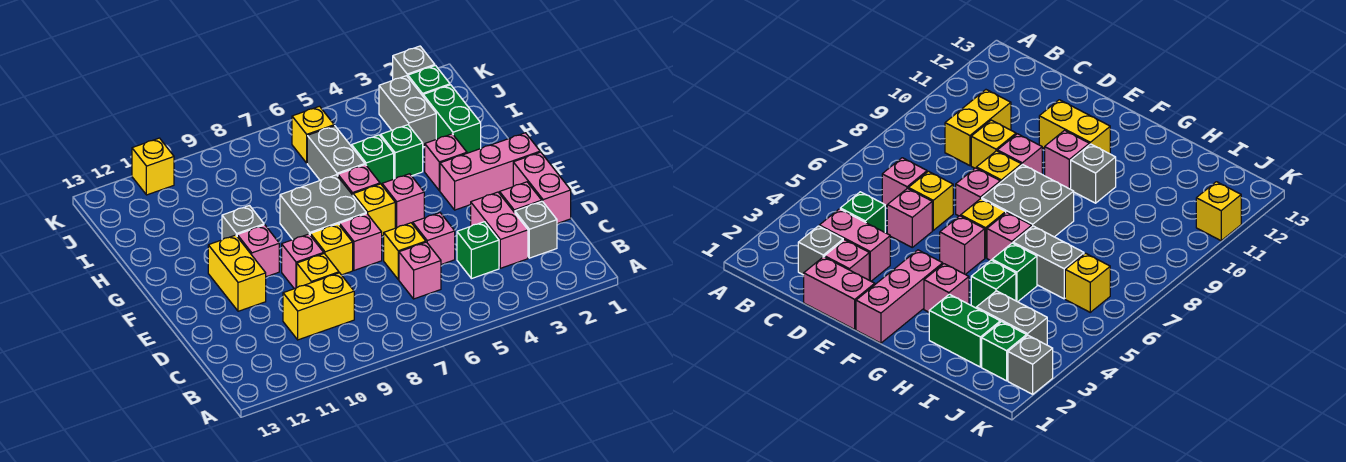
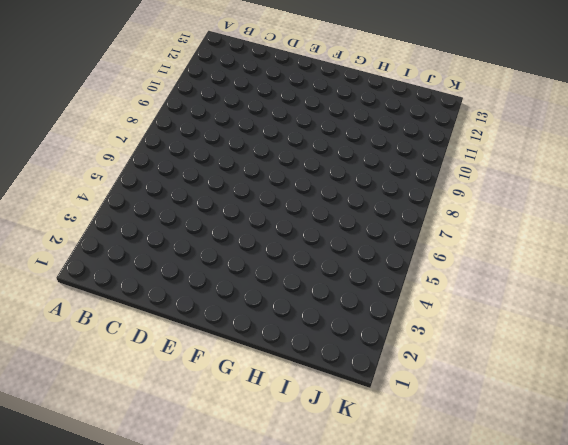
none -> grey brick C2 level 1
none -> pink brick C3:D3 level 1
none -> green brick C4 level 1
none -> pink brick C6 level 1

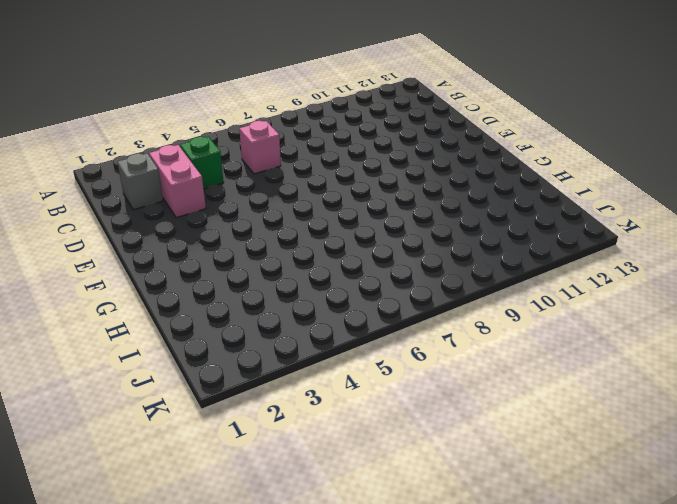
none -> yellow brick C9:C10 level 1
none -> pink brick D1:E1 level 1
none -> pink brick D2 level 1
none -> pink brick D5 level 1

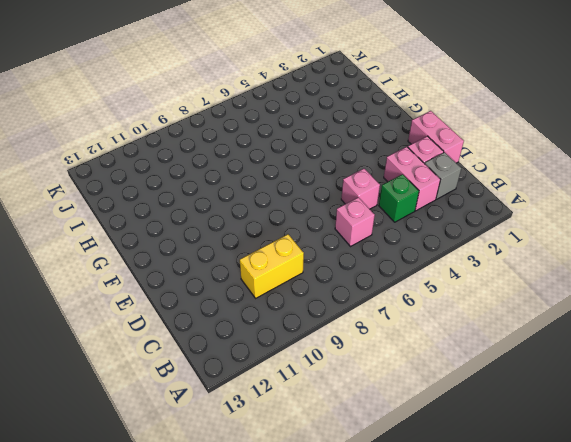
none -> yellow brick D6 level 1
none -> yellow brick D9 level 1
none -> pink brick E7 level 1
none -> yellow brick E8 level 1

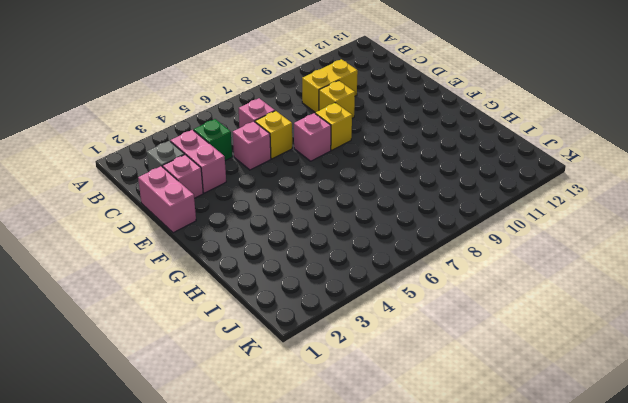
none -> pink brick E9 level 1
none -> yellow brick E11:F11 level 1
none -> pink brick F1:F3 level 1
none -> pink brick F5 level 1

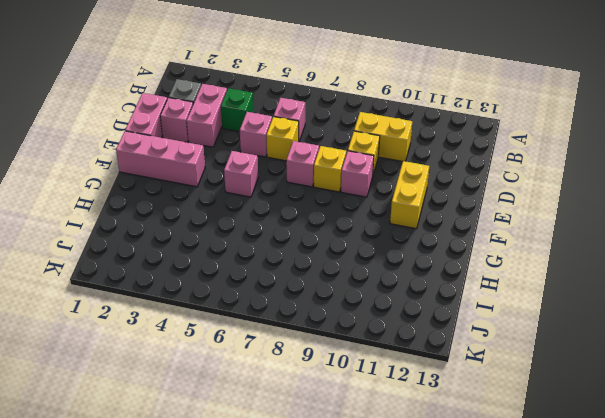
none -> yellow brick F6 level 1
none -> grey brick F7:G8 level 1
none -> pink brick F10 level 1
none -> pink brick G3 level 1

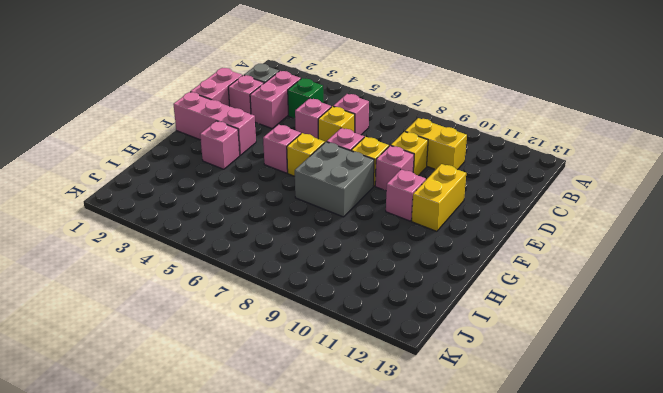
none -> pink brick G6 level 1
none -> grey brick G10 level 1
none -> green brick H2:I2 level 1
none -> green brick H4 level 1

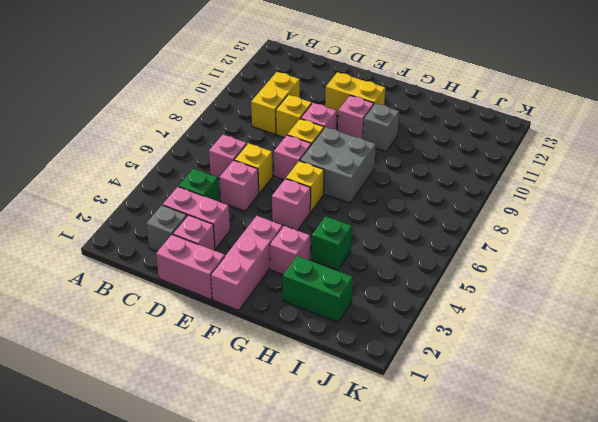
none -> pink brick G6 level 1
none -> green brick H5 level 1
none -> grey brick H6:I6 level 1
none -> grey brick I3:J3 level 1

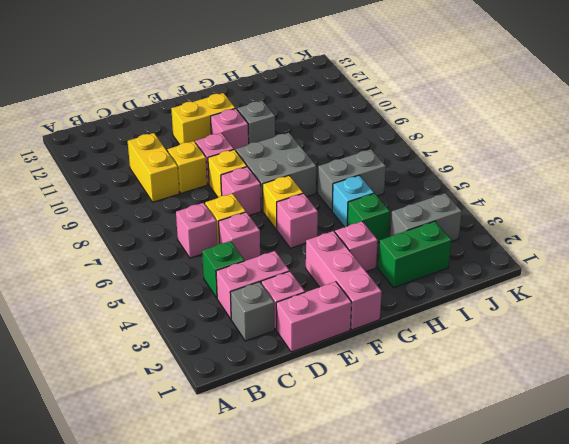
cyan brick H5 level 1 -> green brick H5 level 1
none -> pink brick G6 level 1
none -> green brick J2 level 1
none -> yellow brick J6 level 1
none -> grey brick K2 level 1

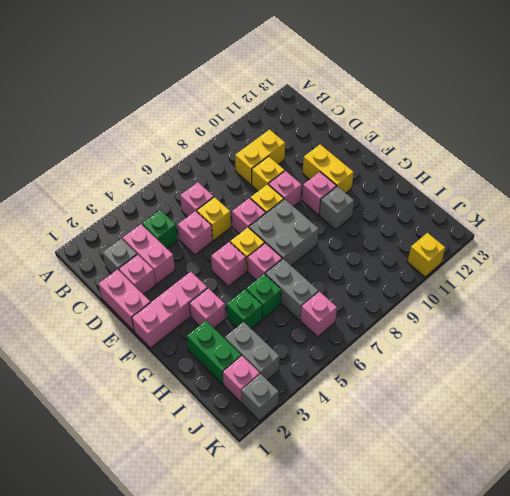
pink brick J2 level 1 -> green brick J2 level 1
pink brick J6 level 1 -> yellow brick J6 level 1

